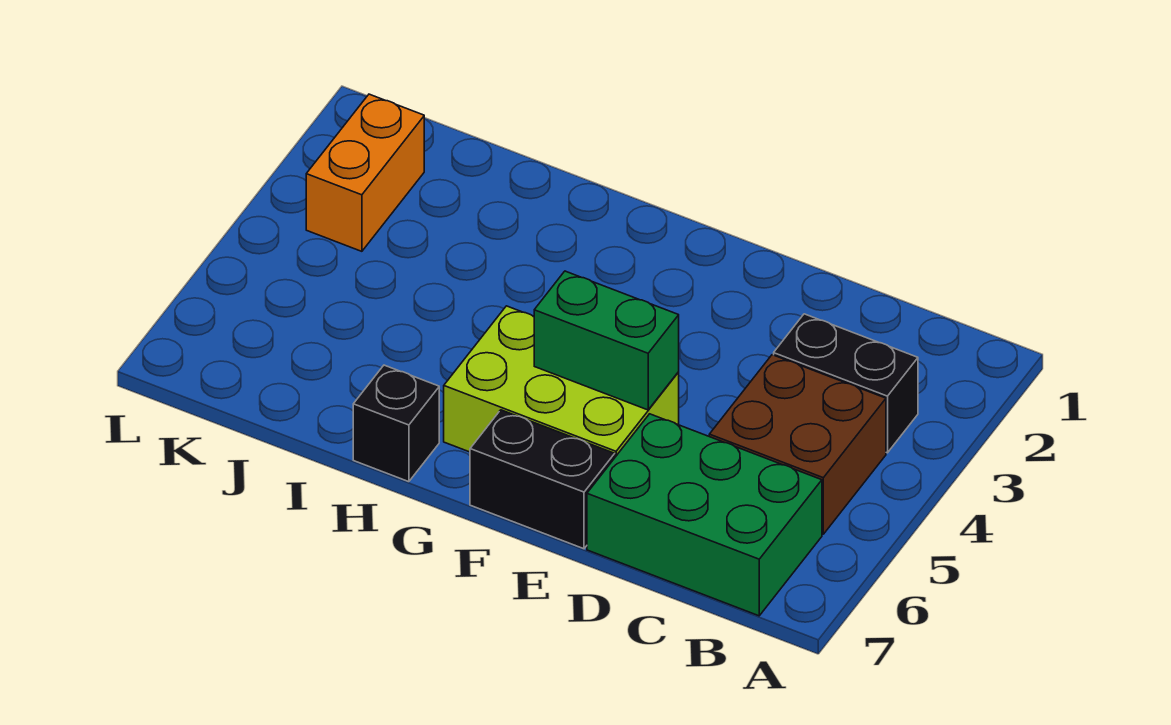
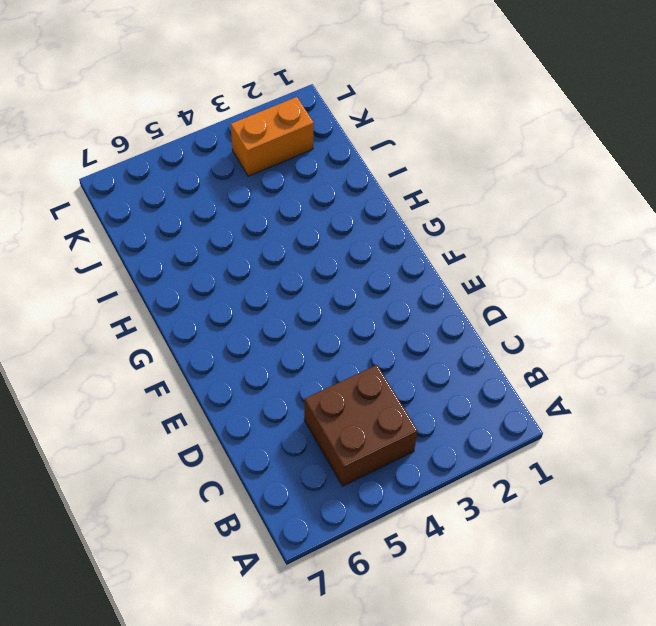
none -> black brick B3:C3 level 1
none -> green brick B6:D7 level 1

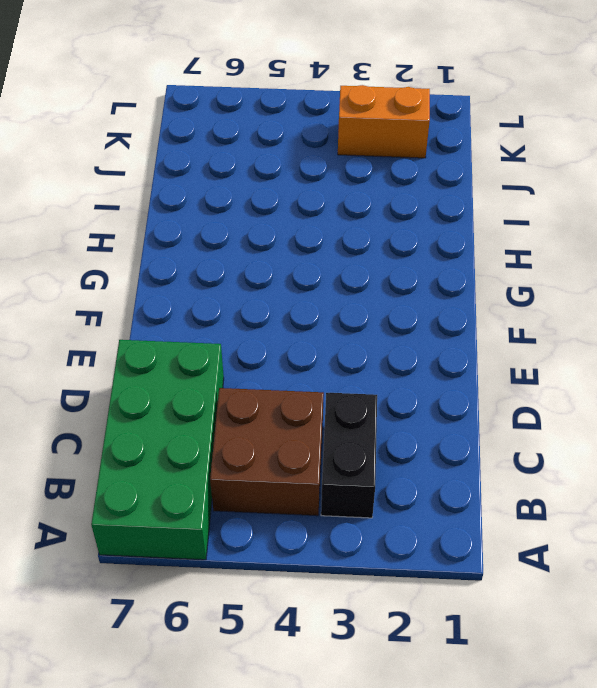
green brick A6:D7 level 1 -> green brick B6:D7 level 1
none -> lime brick E5:G6 level 1
none -> black brick E7:F7 level 1

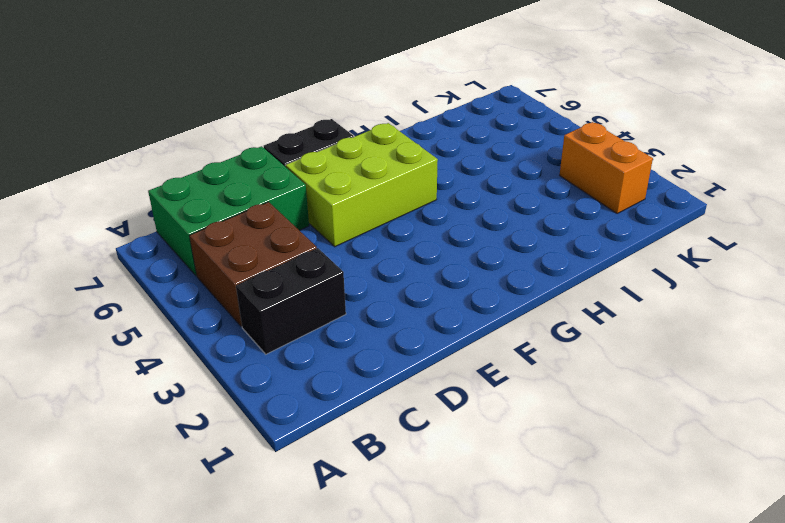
none -> black brick H7 level 1
none -> green brick E5:F5 level 2

